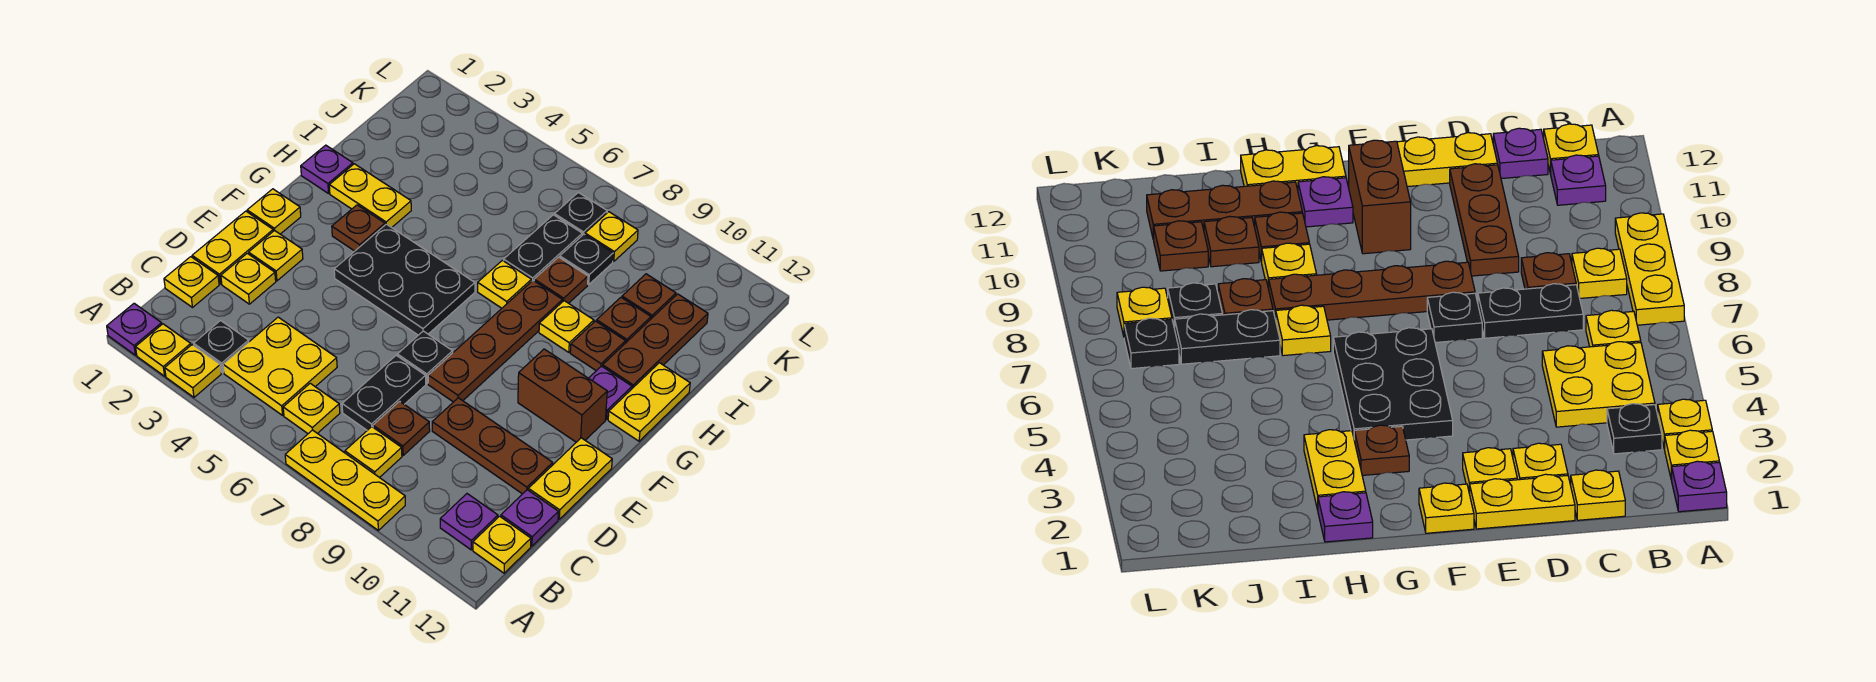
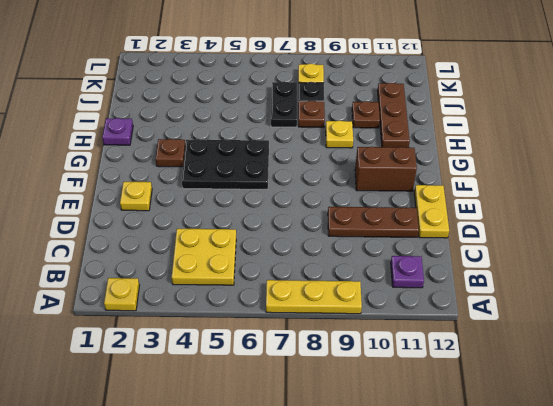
none -> purple plate A1 level 1
none -> yellow plate A3 level 1
none -> black plate B3 level 1
none -> yellow plate B6 level 1

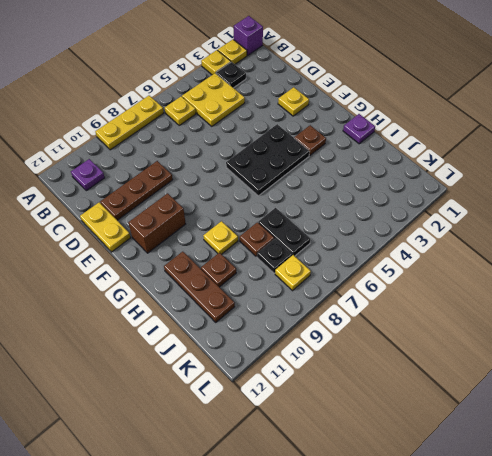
purple brick A1 level 1 -> purple plate A1 level 1
none -> yellow plate B8 level 1
none -> yellow plate B12 level 1
none -> yellow plate C1 level 1
none -> black plate C7:D7 level 1

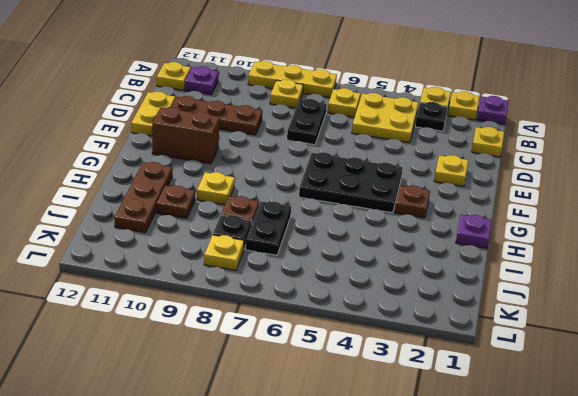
none -> brown plate C8 level 1
none -> purple plate C12 level 1
none -> yellow plate D1:E1 level 1
none -> yellow plate D2 level 1

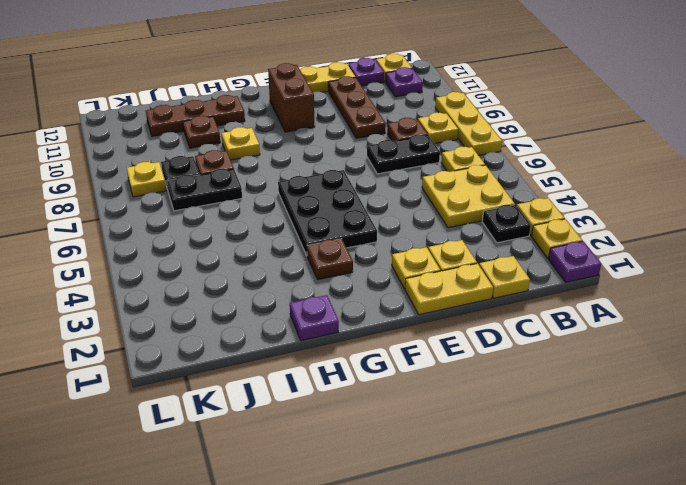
none -> black plate E7 level 1
none -> brown plate E8:H8 level 1
none -> yellow plate F1 level 1
none -> purple plate G11 level 1

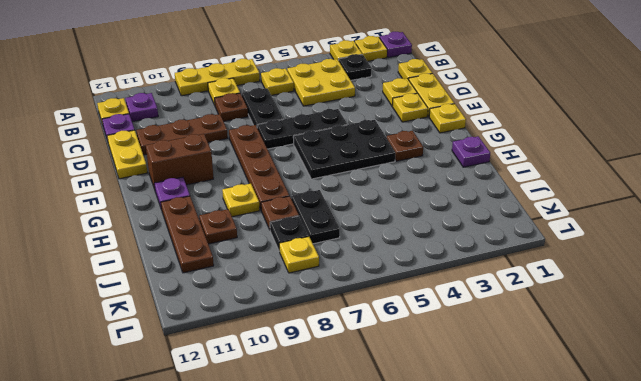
black plate E5:E7 level 1 -> black plate E7 level 1
none -> yellow plate G12:H12 level 1
none -> yellow plate H2:H3 level 1
none -> yellow plate H7 level 1
none -> brown plate H10 level 1

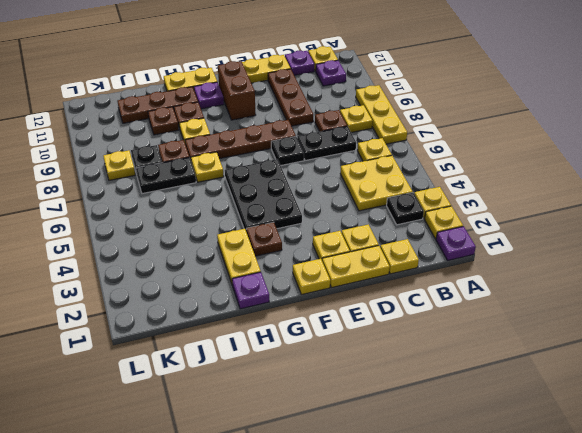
none -> brown plate J10 level 1
none -> black plate K7 level 1

